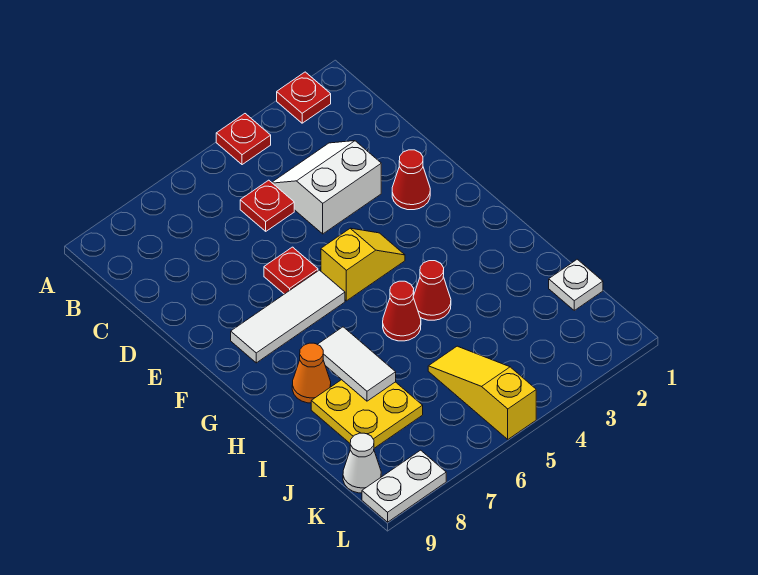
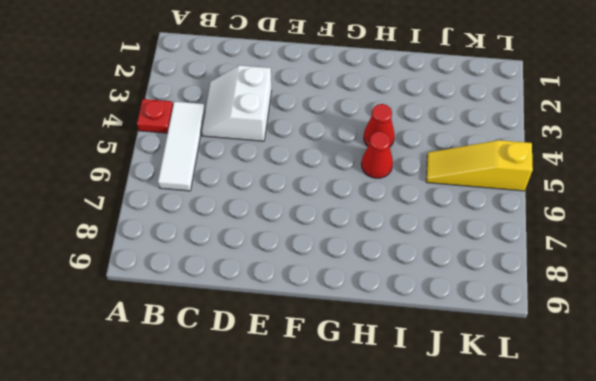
white tile B4:B6 level 1 -> white tile F6:F8 level 1
none -> red plate A2 level 1
none -> red plate C5 level 1
none -> red cone E2 level 1

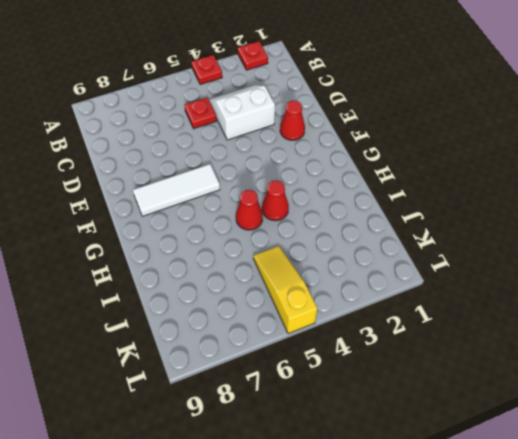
none -> red plate E6 level 1
none -> yellow slope F4:F5 level 1 top 5
none -> orange cone H8 level 1

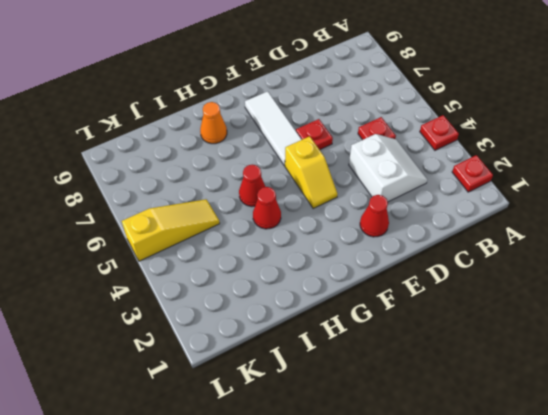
none -> yellow plate I7:J8 level 1
none -> white plate J1 level 1
none -> white cone K9 level 1

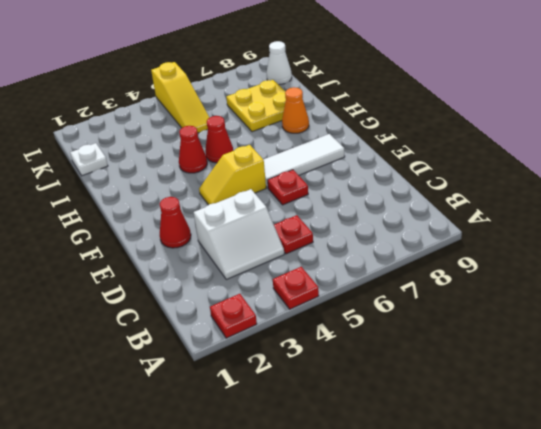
none -> white plate L8:L9 level 1
none -> white tile H7:I7 level 2

